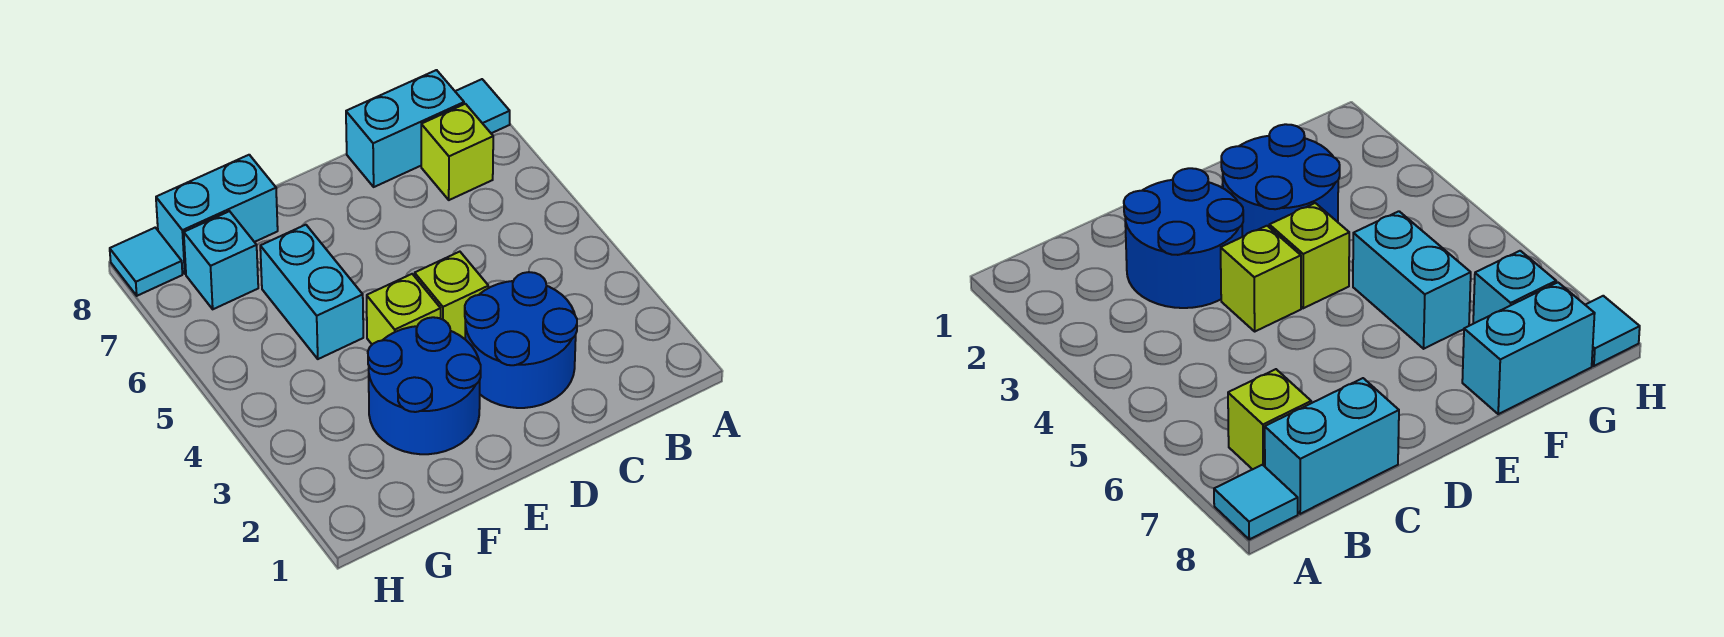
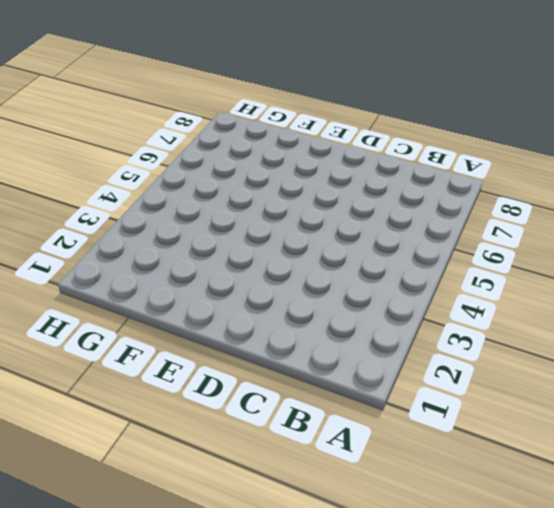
none -> cyan tile A8 level 1
none -> lime brick B7 level 1

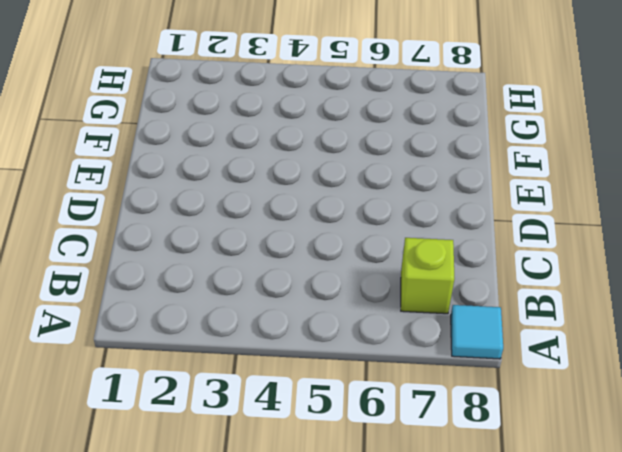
none -> cyan brick B8:C8 level 1
none -> blue round brick C2:D3 level 1

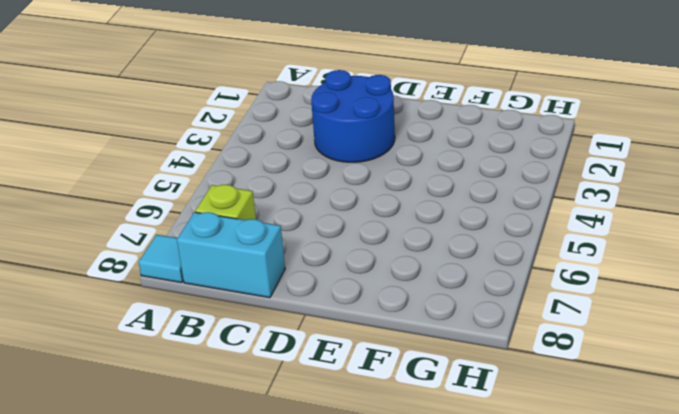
none -> lime brick D4 level 1
none -> blue round brick E2:F3 level 1

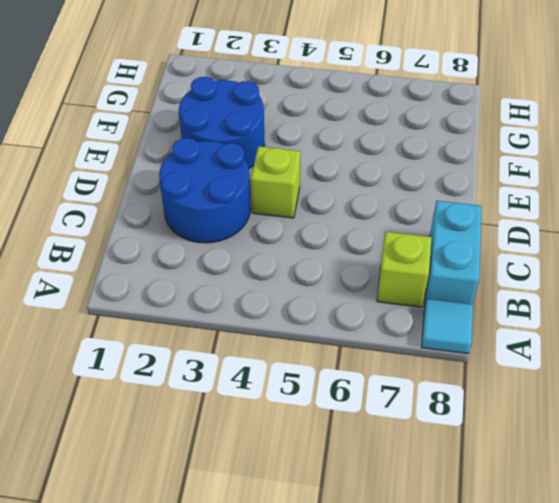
none -> lime brick E4 level 1
none -> cyan brick F5:F6 level 1

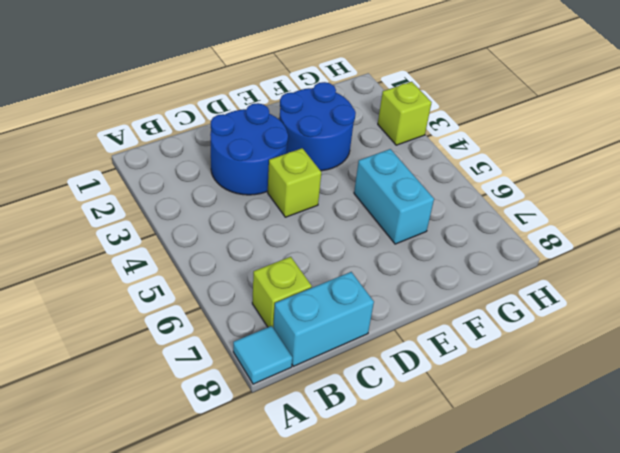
lime brick H3 level 1 -> lime brick E4 level 1
none -> cyan brick F8:G8 level 1
none -> cyan brick G7 level 1

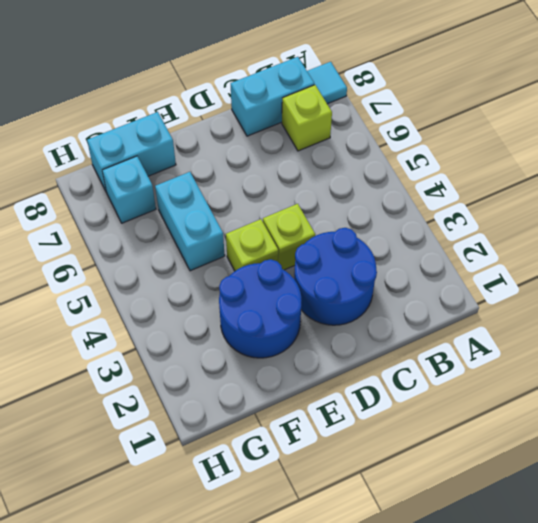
none -> cyan tile H8 level 1

